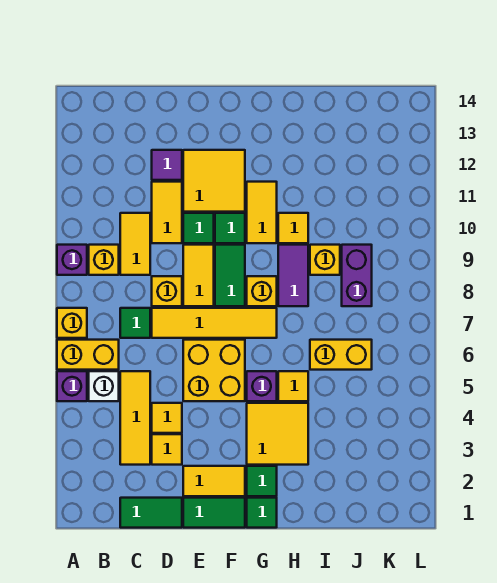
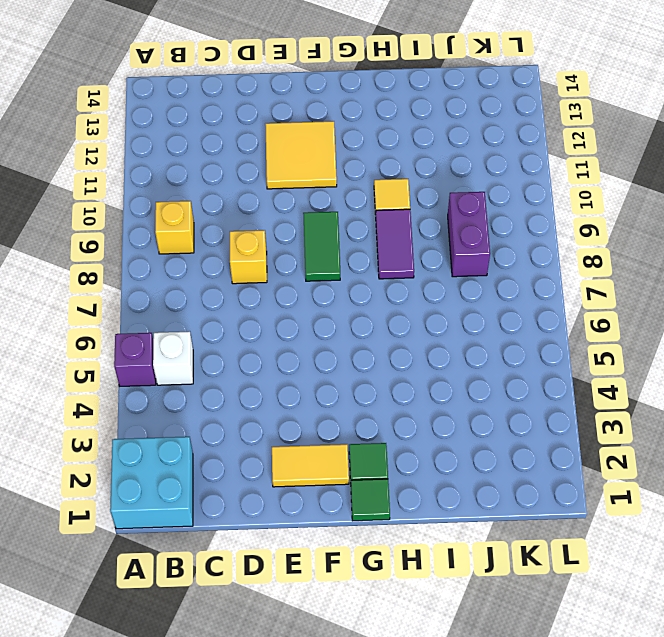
cyan brick A1:B2 level 1 -> none
none -> yellow brick A6:B6 level 1
none -> yellow brick A7 level 1
none -> purple brick A9 level 1
none -> green tile C1:D1 level 1

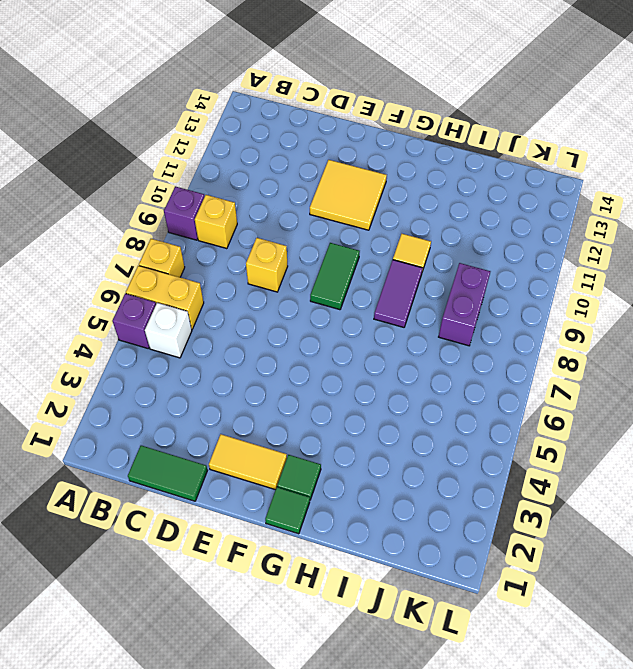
none -> yellow tile C3:C5 level 1
none -> green tile C7 level 1
none -> yellow tile C9:C10 level 1
none -> yellow tile D3 level 1

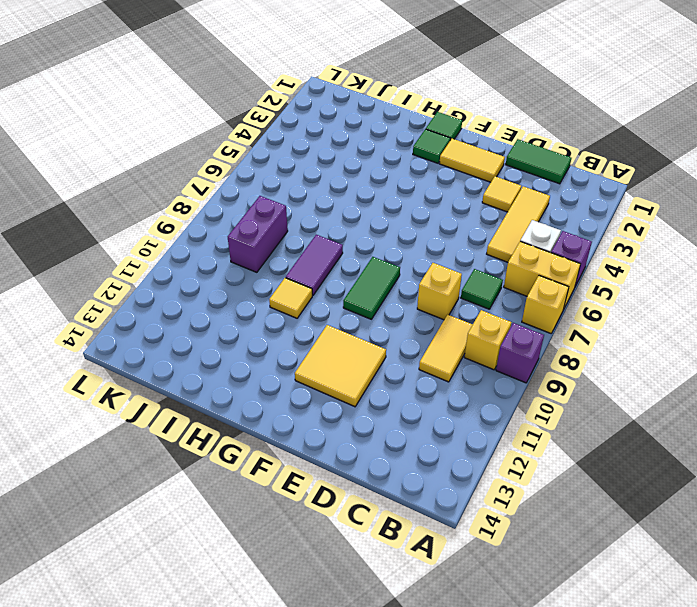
none -> yellow tile D4 level 1
none -> yellow tile D7:G7 level 1
none -> yellow tile D10:D11 level 1
none -> purple tile D12 level 1

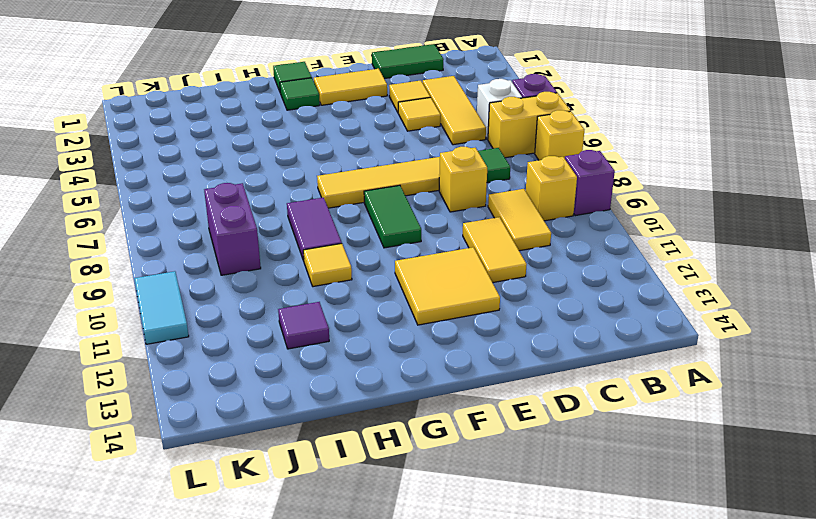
purple tile I12 level 1 -> purple tile D12 level 1
cyan tile L10:L11 level 1 -> none
none -> green tile E1:F1 level 1
none -> yellow brick E5:F6 level 1
none -> yellow tile E8:E9 level 1
none -> green tile E10 level 1

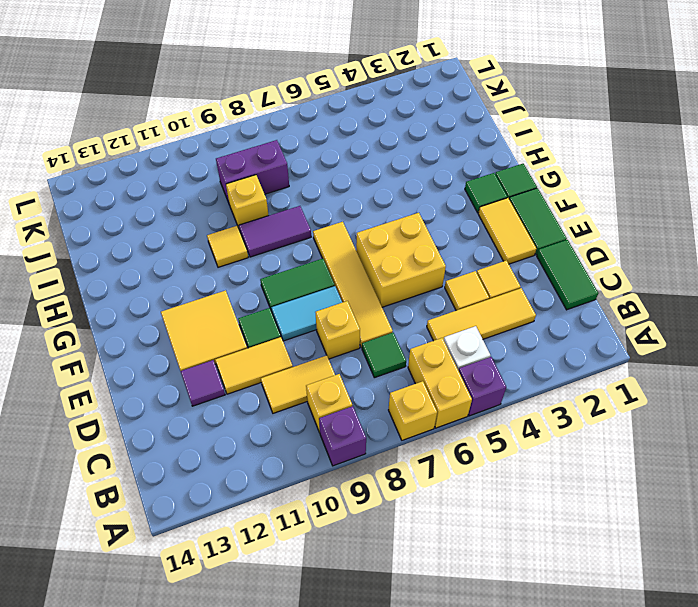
cyan tile E8:E9 level 1 -> yellow tile E8:E9 level 1
none -> green tile F10 level 1
none -> yellow tile G3:H4 level 1
none -> purple brick G5 level 1
none -> yellow brick G8 level 1

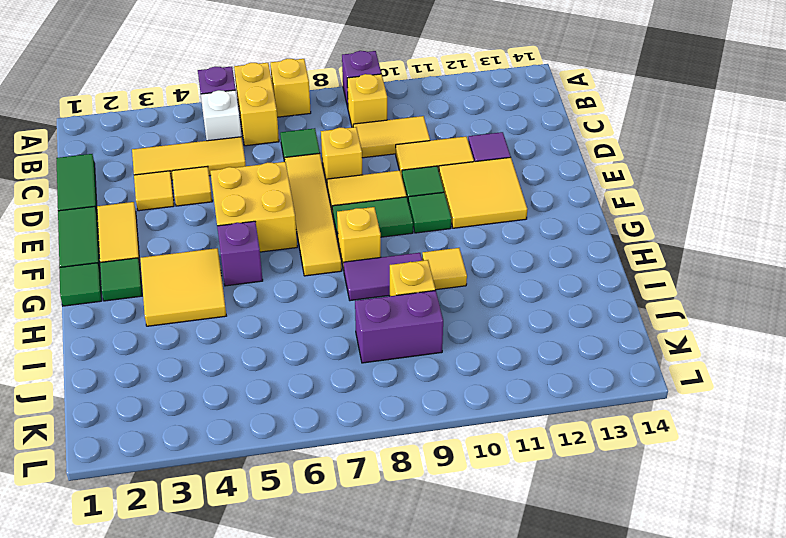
none -> yellow tile G10:G11 level 1
none -> yellow tile H5 level 1
none -> yellow brick I6:J6 level 1

